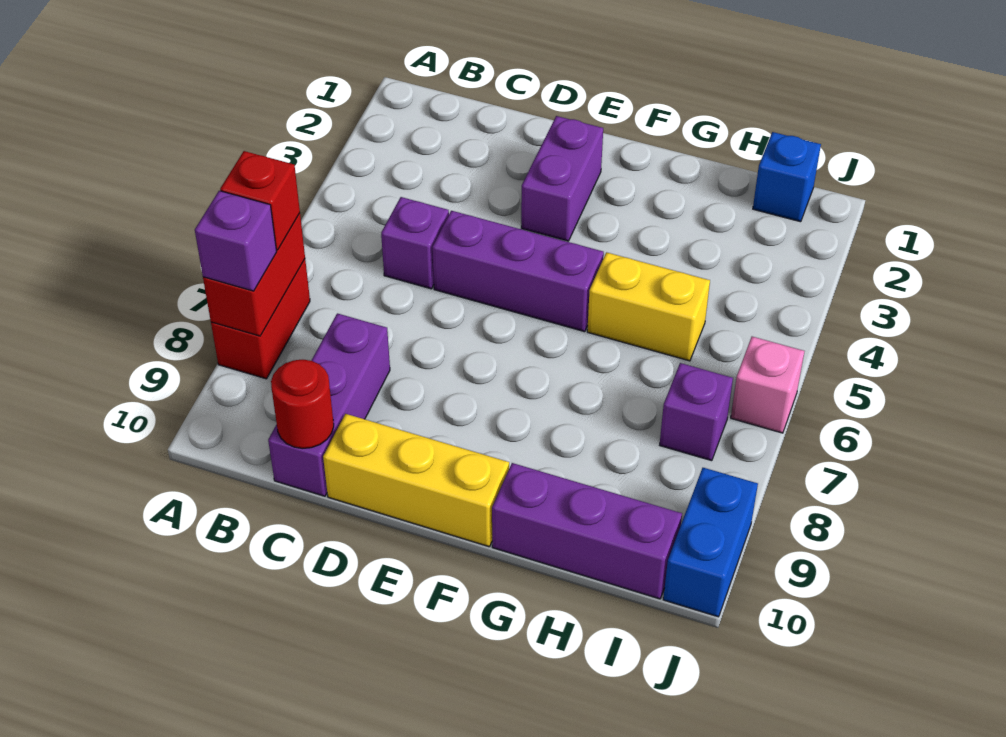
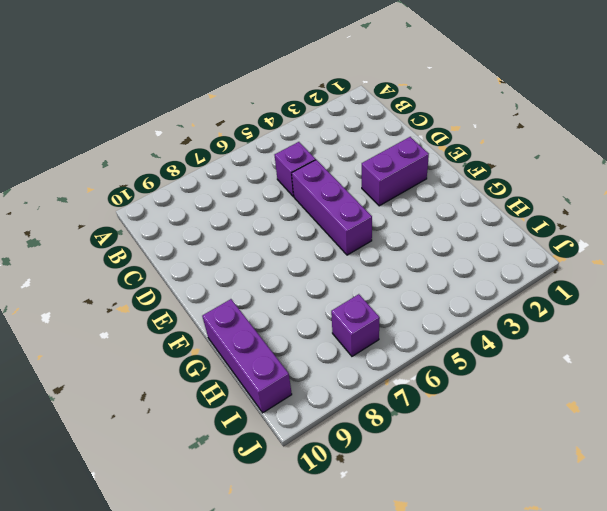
none -> red brick A7:A8 level 1
none -> purple brick C8:C10 level 1
none -> yellow brick D10:F10 level 1

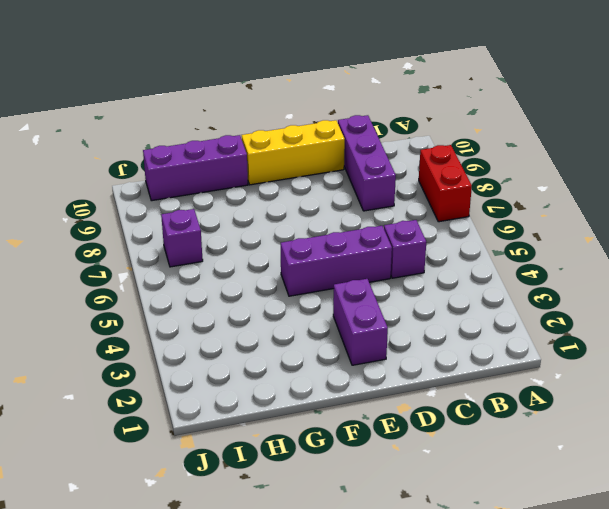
none -> yellow brick G5:H5 level 1
none -> blue brick I1 level 1
none -> pink brick J6 level 1

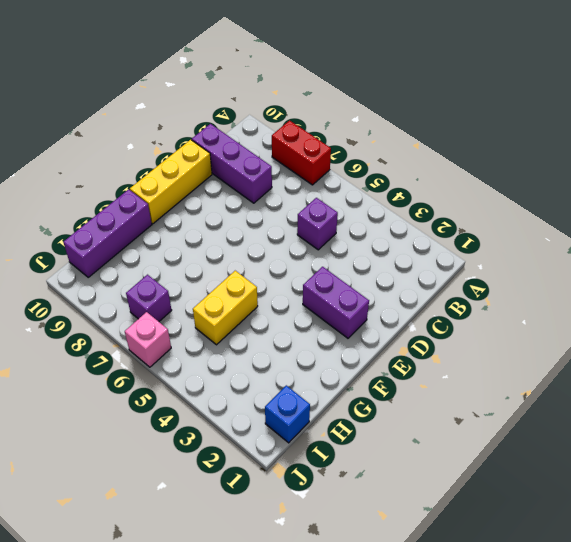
none -> purple brick D5:F5 level 1
none -> blue brick J9:J10 level 1
none -> red brick A7:A8 level 2

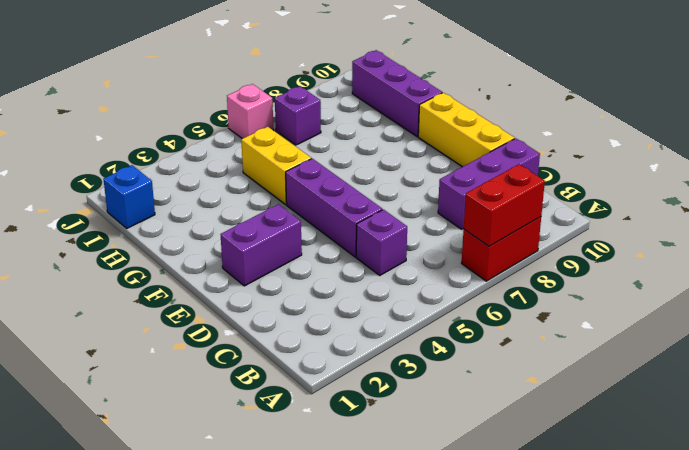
none -> blue brick J9:J10 level 1
none -> red round brick C10 level 2
none -> red brick A7 level 3

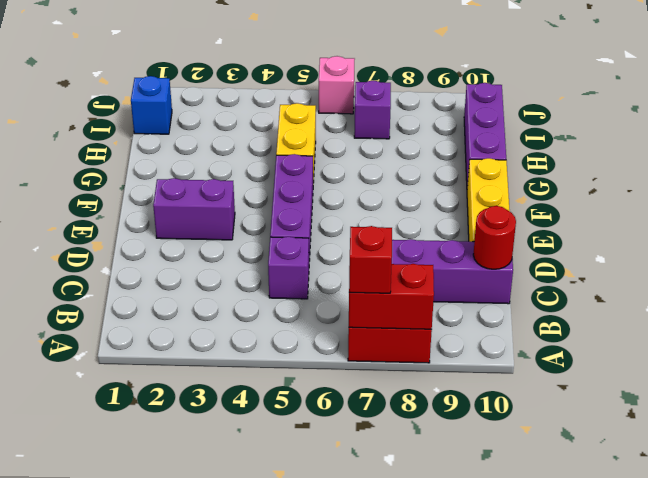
none -> blue brick J9:J10 level 1
none -> purple brick A8 level 3

